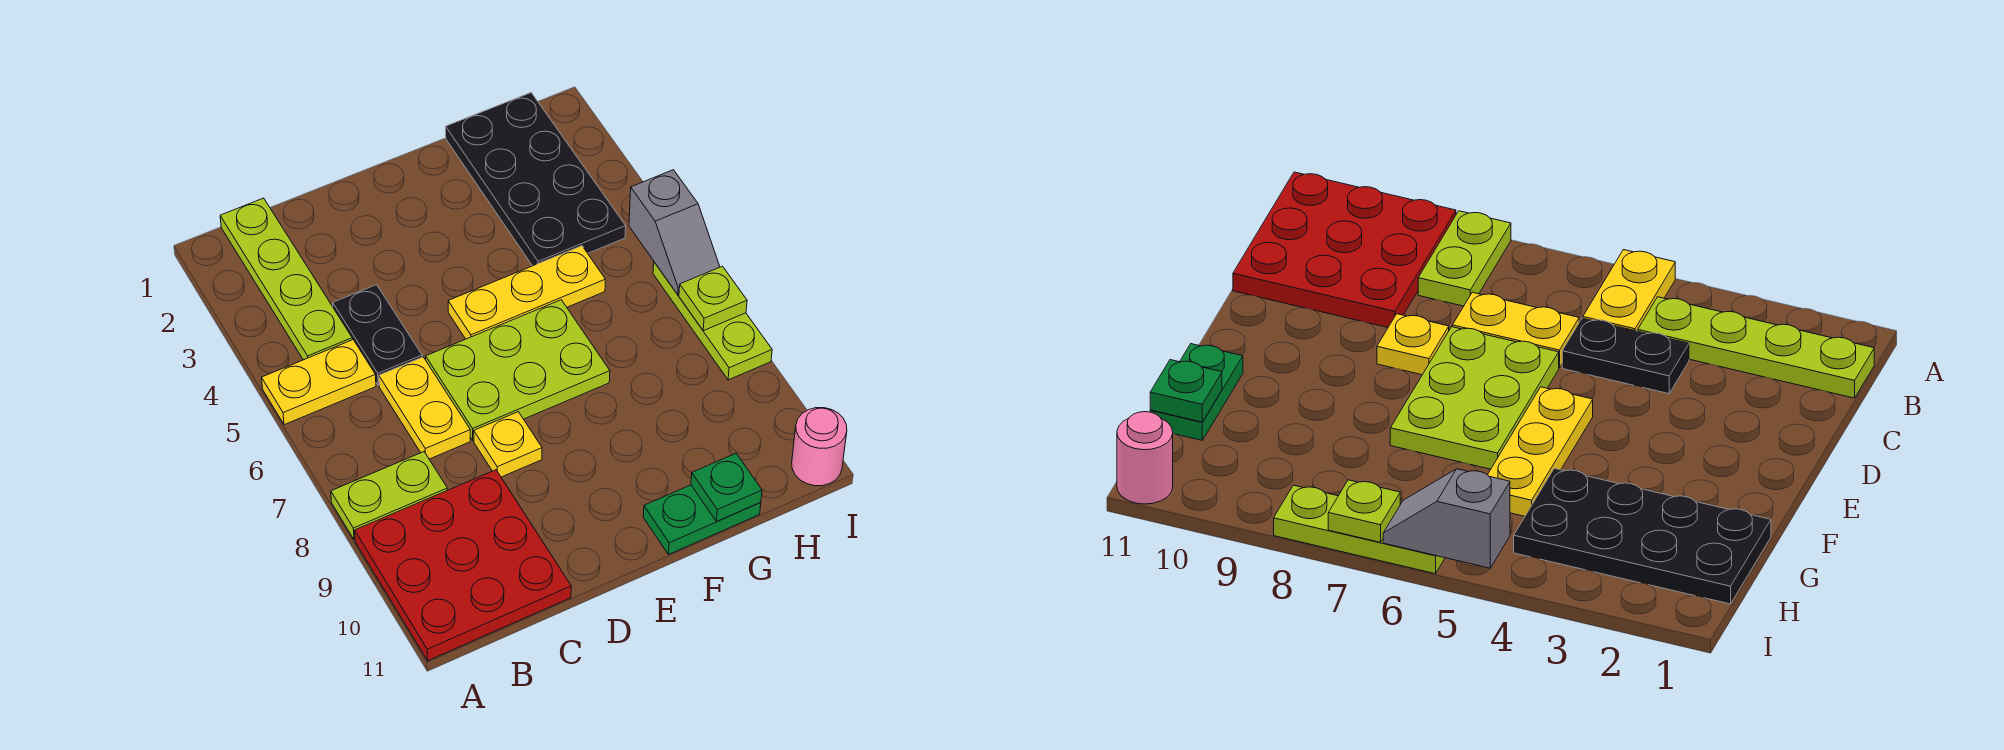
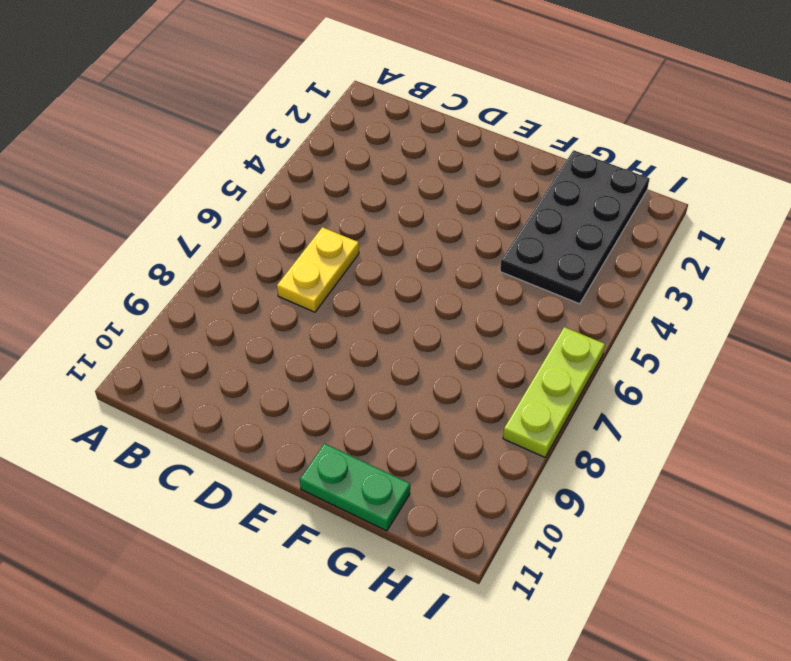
none -> yellow plate A5:B5 level 1
none -> lime plate A8:B8 level 1
none -> red plate A9:C11 level 1

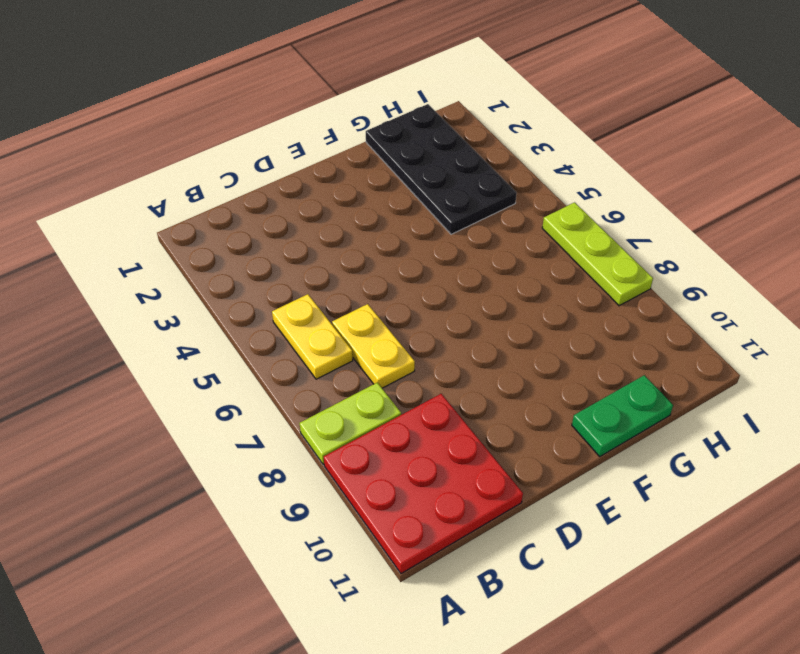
yellow plate B5:B6 level 1 -> yellow plate A5:B5 level 1
none -> lime plate B1:B4 level 1
none -> black plate C4:C5 level 1
none -> lime plate D6:F7 level 1

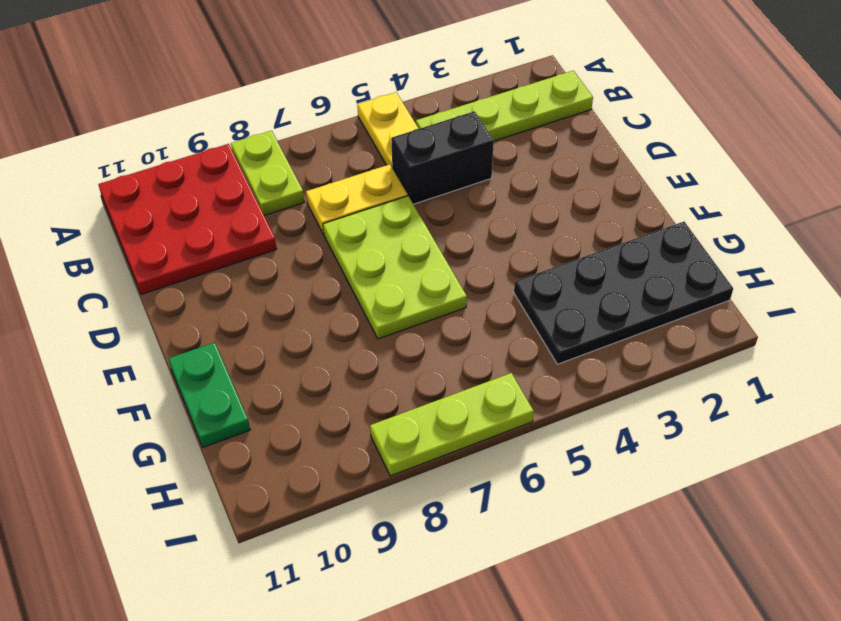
black brick C4:C5 level 1 -> black plate C4:C5 level 1
none -> yellow plate D8 level 1
none -> yellow plate E5:G5 level 1
none -> pink round brick I11 level 1

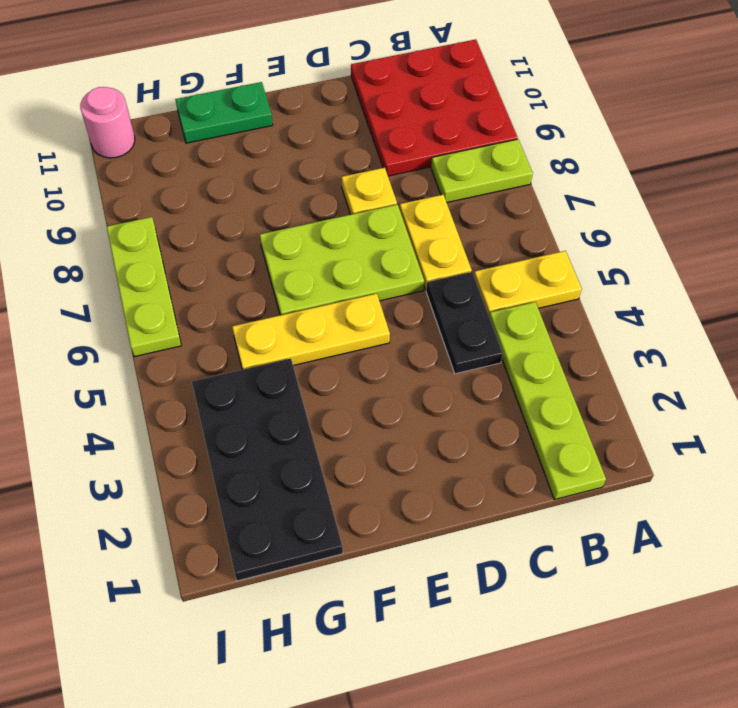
none -> green plate G11 level 2
none -> grey slope I5:I6 level 2 top 5
none -> lime plate I7 level 2

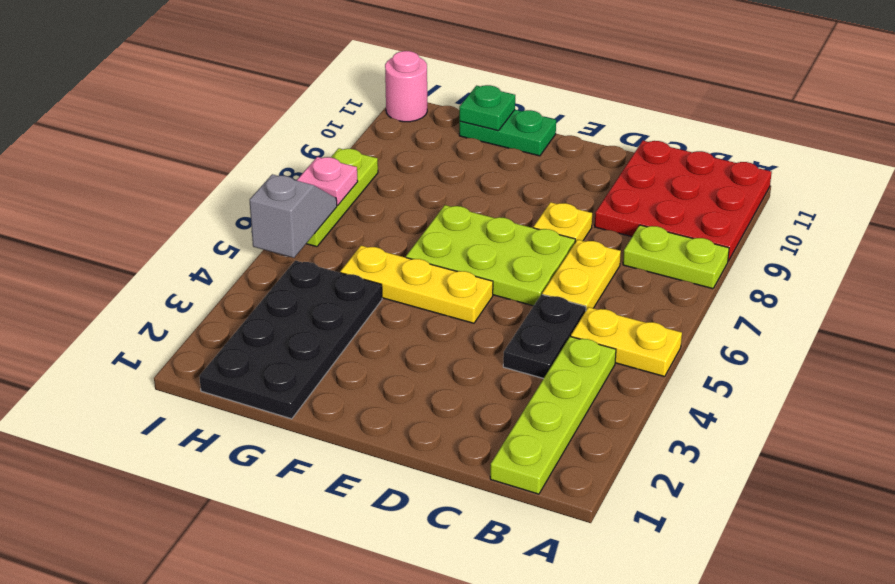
pink plate I7 level 2 -> lime plate I7 level 2

